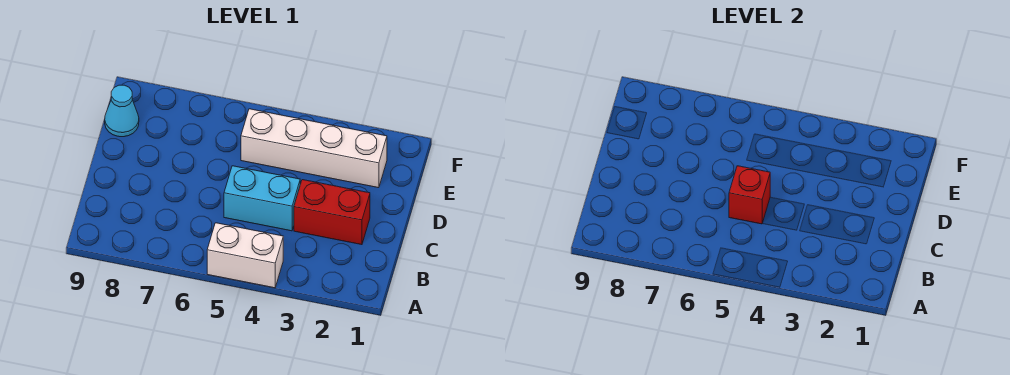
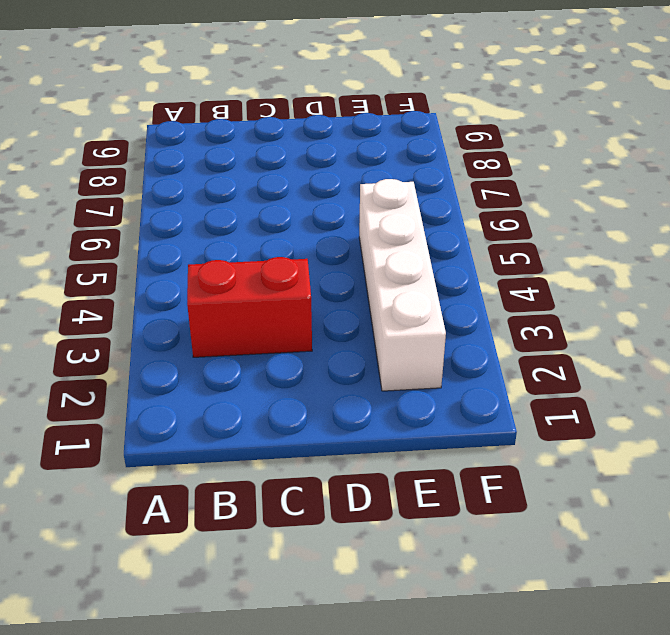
red brick B3:C3 level 1 -> red brick C2:C3 level 1
none -> white brick A4:A5 level 1
none -> cyan brick C4:C5 level 1

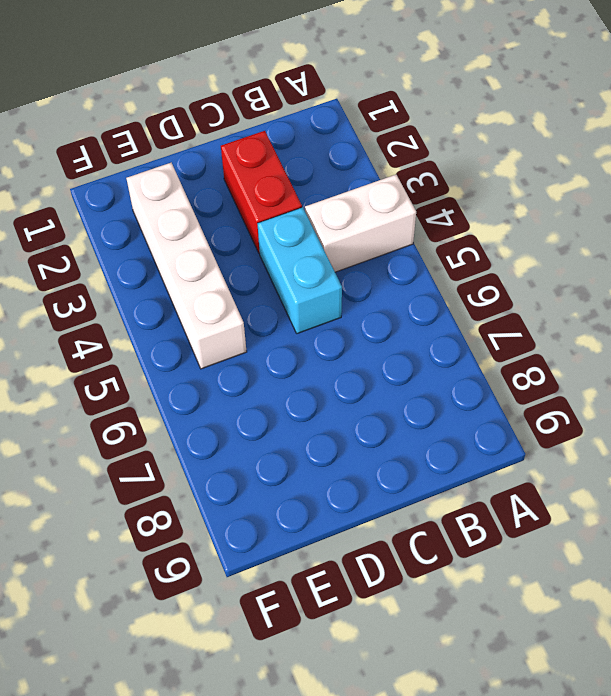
white brick A4:B4 level 1 -> white brick A4:A5 level 1
none -> cyan cone E9 level 1
none -> red brick C5 level 2

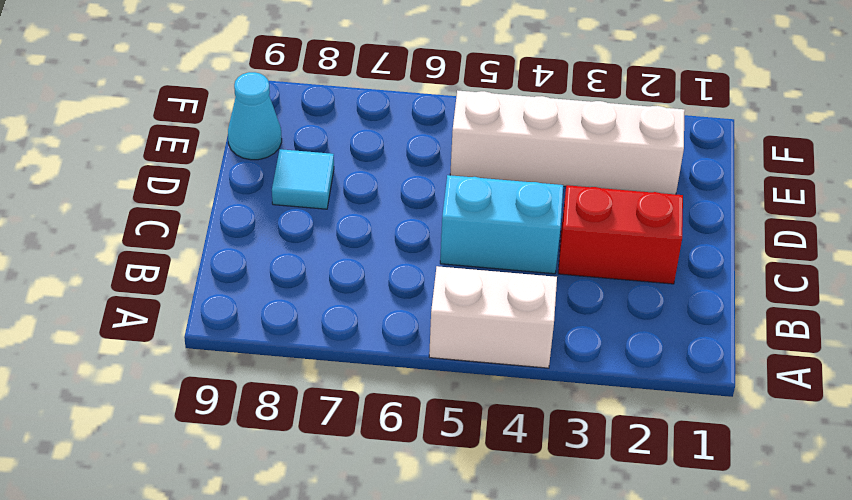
cyan tile D8 level 1 -> none
none -> red brick C5 level 2

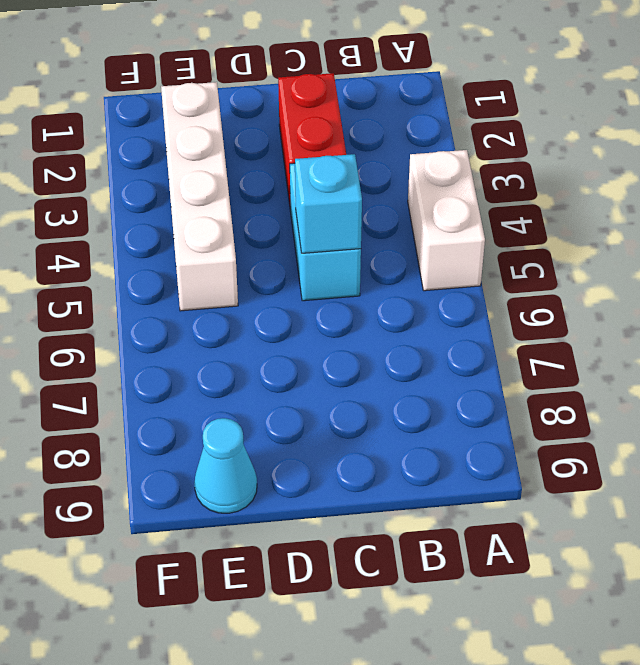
cyan brick C5 level 2 -> red brick C5 level 2

